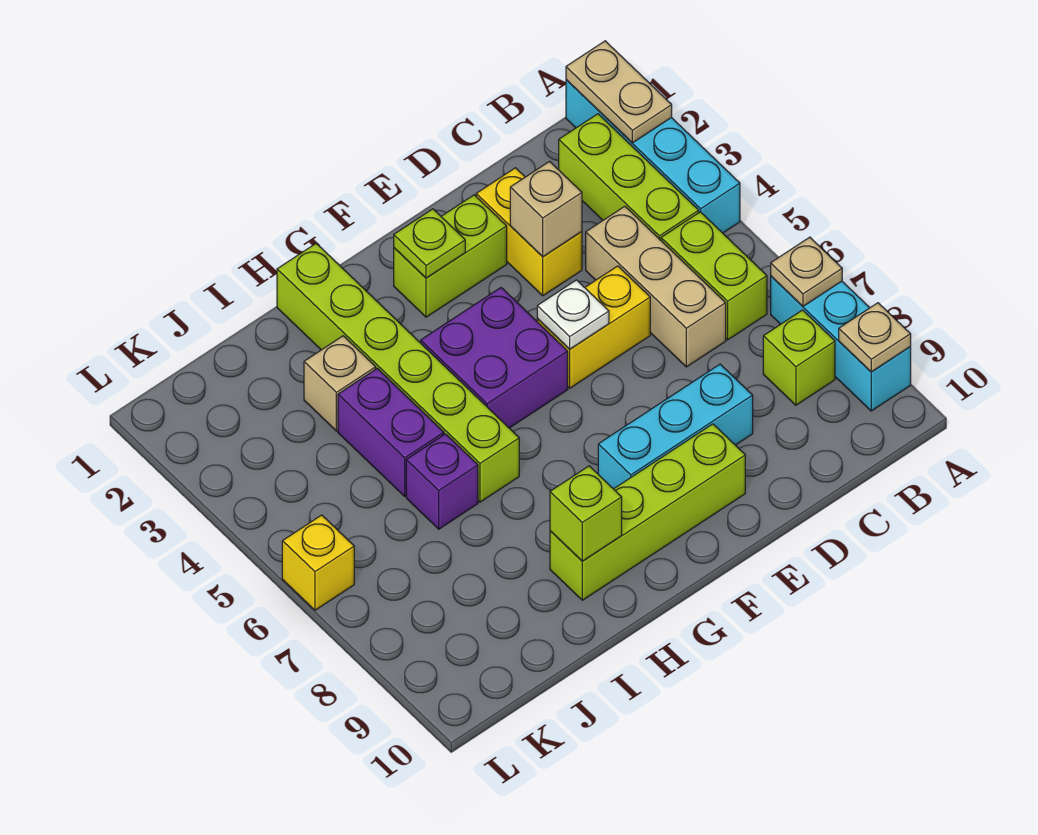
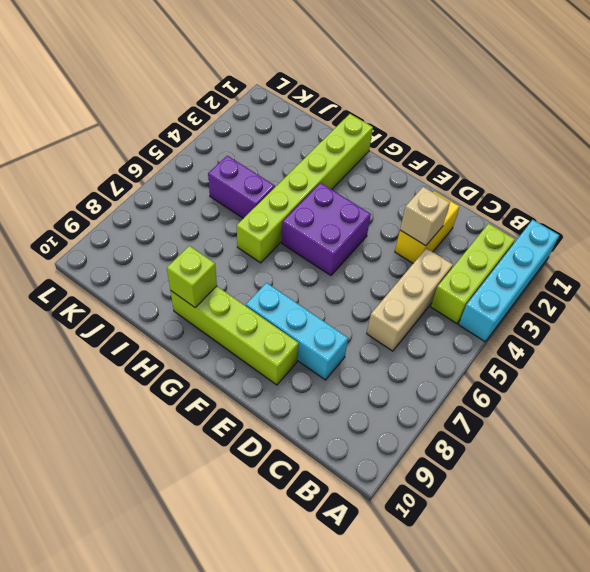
purple brick I5:J5 level 1 -> purple brick I4:I5 level 1
none -> cyan brick A7:A9 level 1
none -> lime brick B5:B6 level 1
none -> lime brick B8 level 1

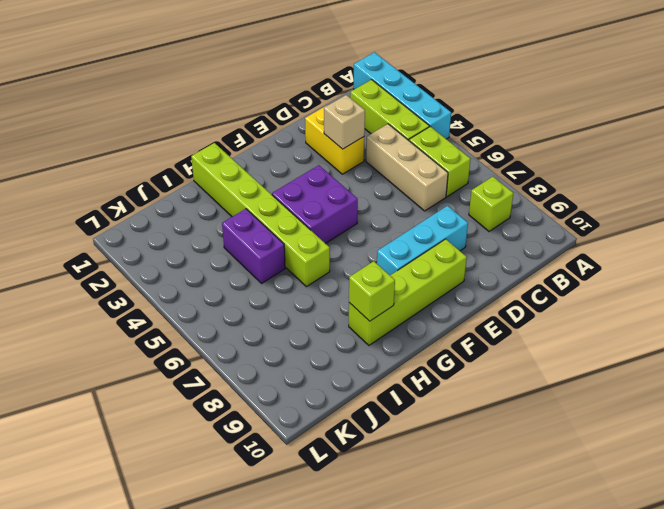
none -> cyan brick A7:A9 level 1
none -> yellow brick D5:E5 level 1
none -> lime brick E2:F2 level 1

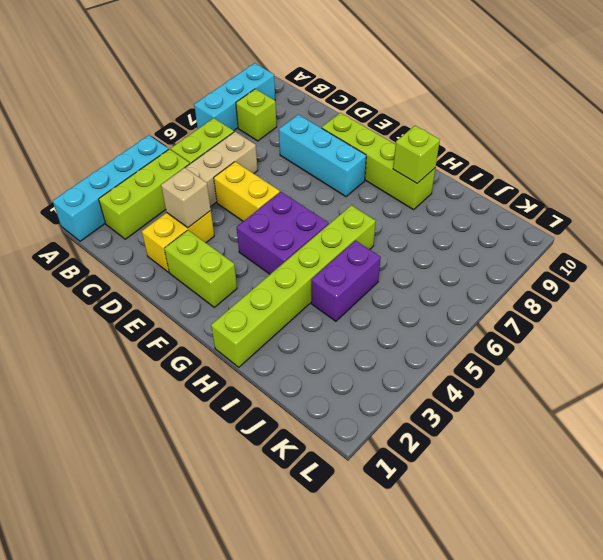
none -> tan brick I3 level 1
none -> purple brick I6 level 1
none -> yellow brick L6 level 1

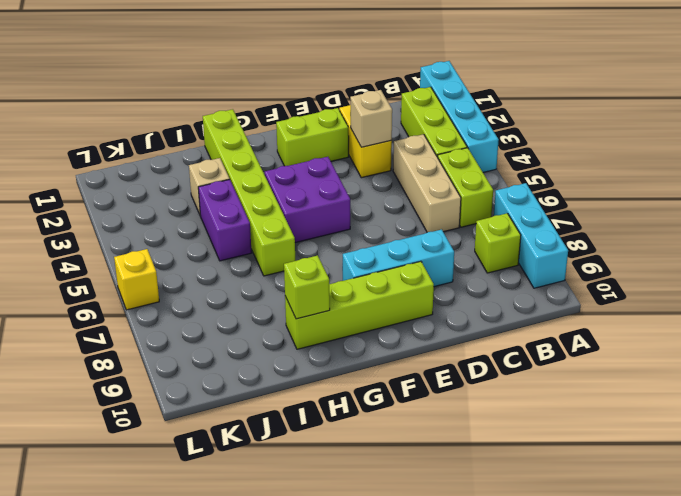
none -> yellow brick D5:E5 level 1
none -> purple brick I6 level 1
none -> tan plate A1:A2 level 2

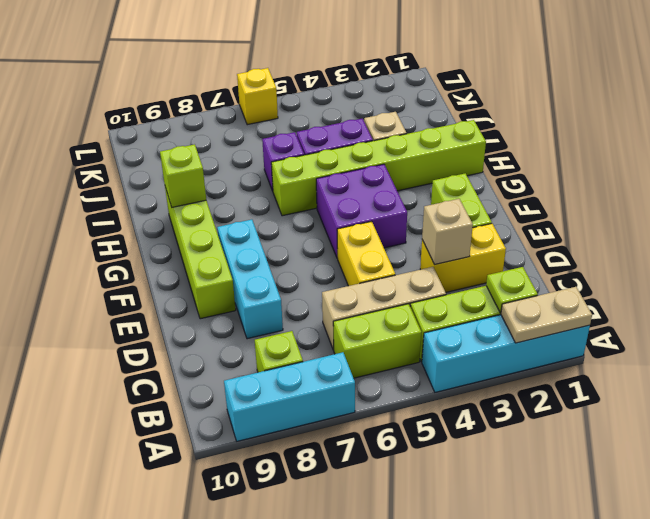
lime plate B2 level 2 -> lime plate F2 level 2
none -> tan plate A7 level 2
none -> tan plate A9 level 2
none -> white plate E5 level 2

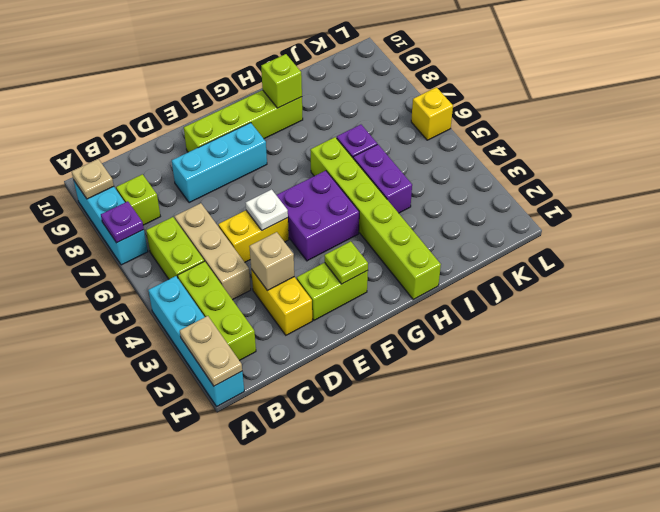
purple plate A7 level 2 -> tan plate A7 level 2
none -> tan brick I3 level 1

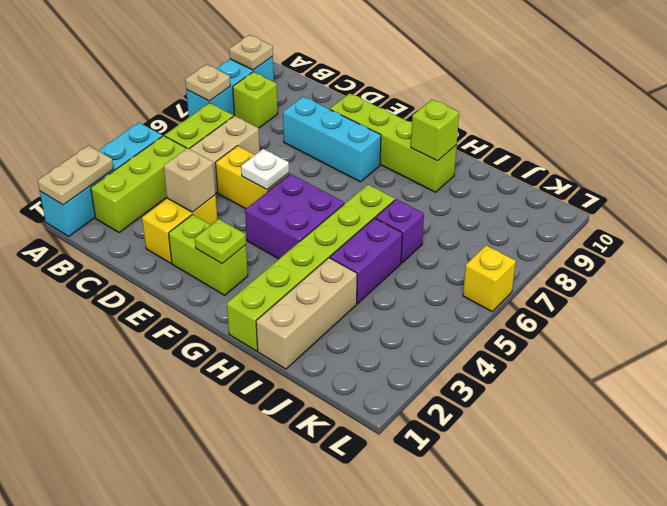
tan brick I1:I3 level 1 -> tan brick I3 level 1

